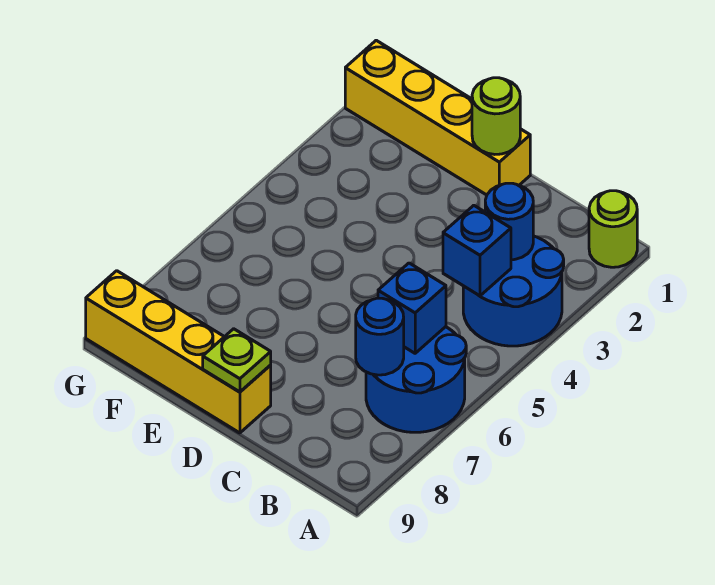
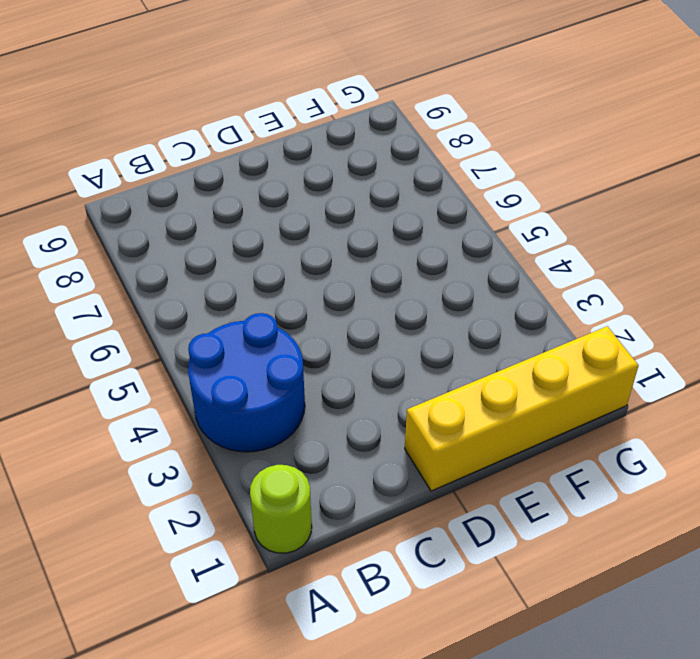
none -> blue round brick A6:B7 level 1
none -> yellow brick D9:G9 level 1

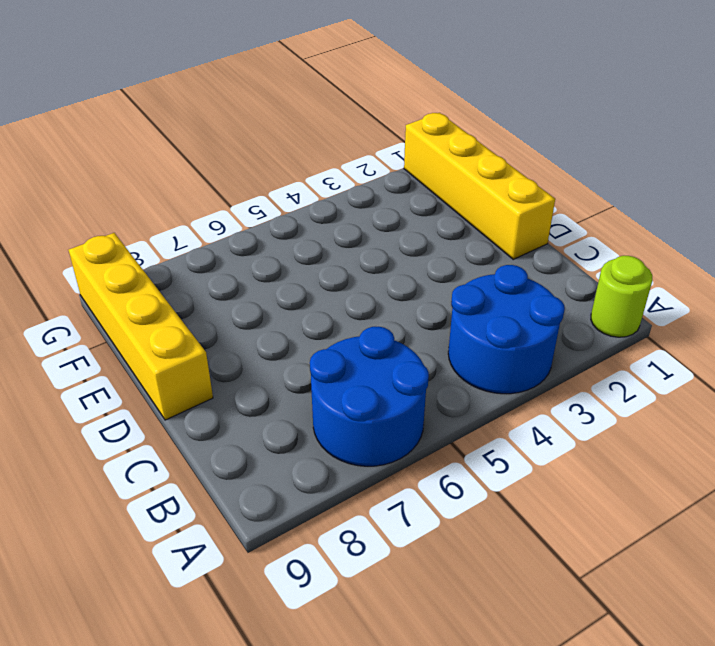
none -> blue round brick B3 level 2
none -> blue brick B4 level 2

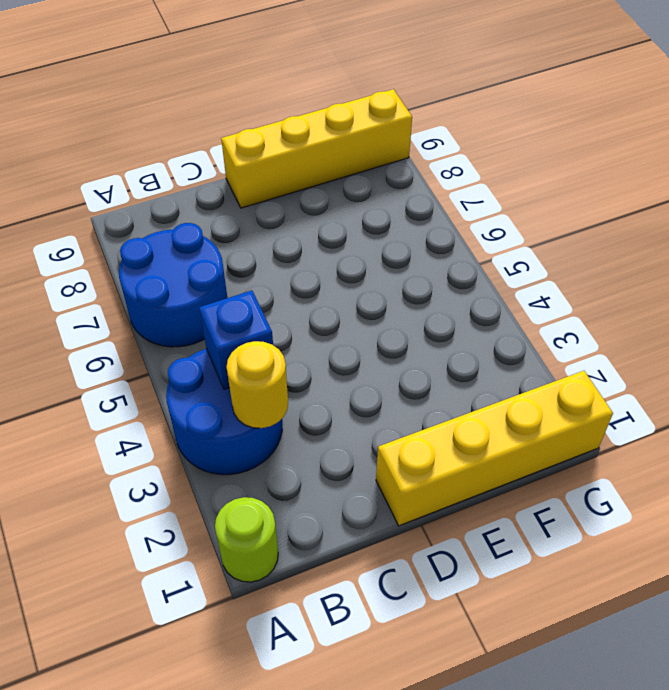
yellow round brick B3 level 2 -> blue round brick B3 level 2
none -> blue brick B6 level 2
none -> blue round brick B7 level 2

